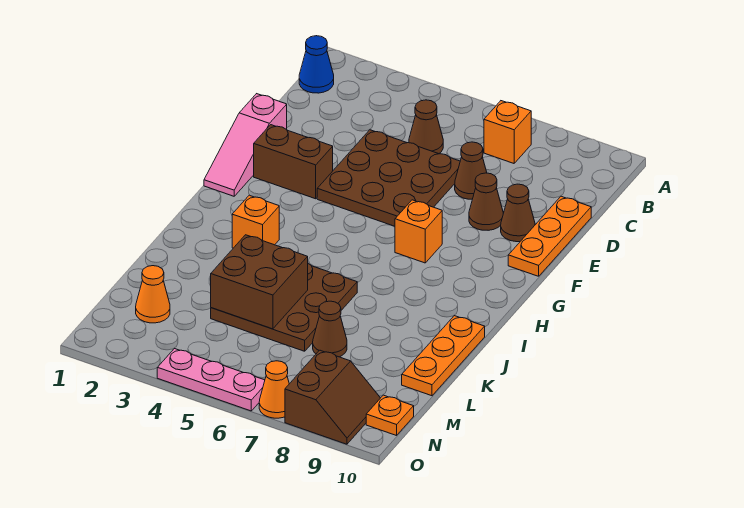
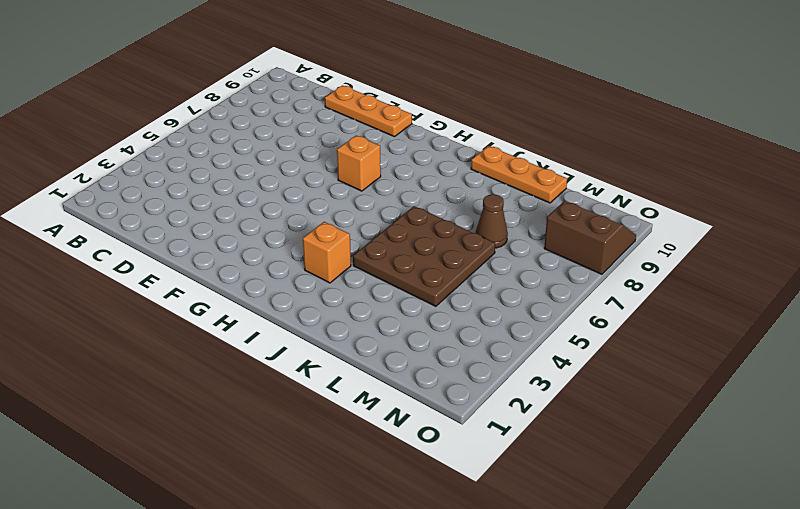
none -> blue cone B1 level 1
none -> orange brick B7 level 1
none -> brown cone C5 level 1

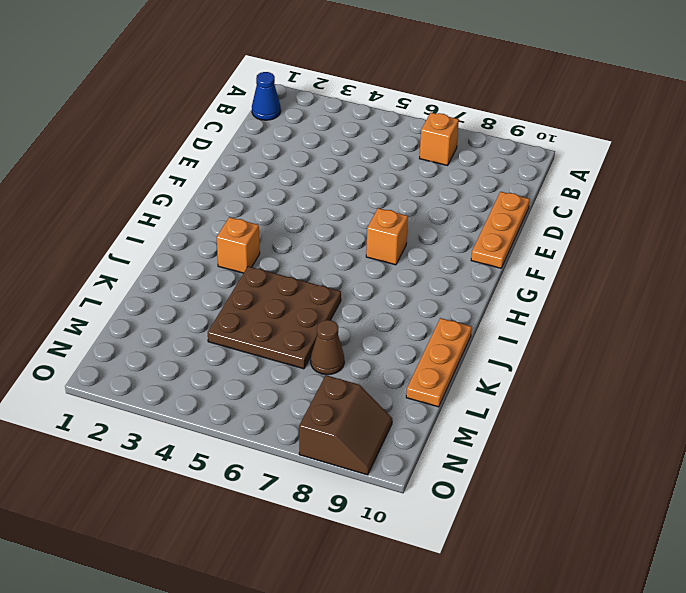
none -> brown cone C5 level 1
none -> brown plate D4:F6 level 1
none -> brown cone D7 level 1

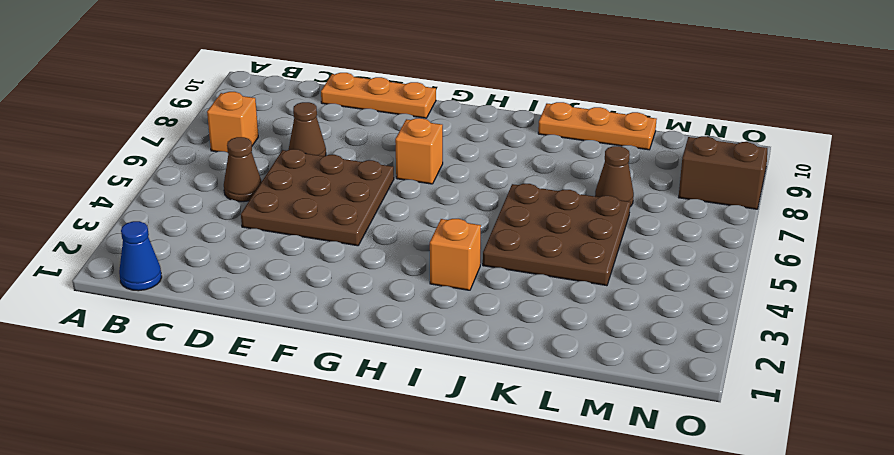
none -> pink slope E1:G1 level 1 top E
none -> brown cone E8 level 1
none -> brown cone E9 level 1

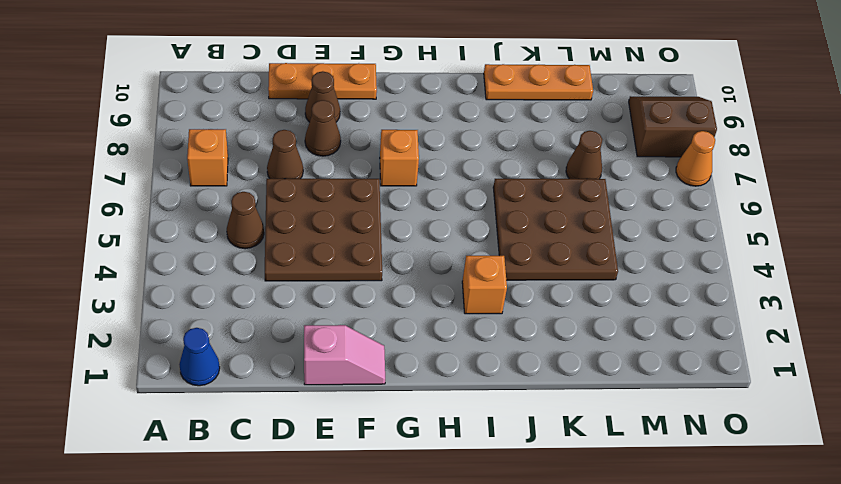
pink slope E1:F1 level 1 top E -> pink slope E1:G1 level 1 top E
none -> brown brick F2:F3 level 1
none -> orange cone M2 level 1
none -> orange plate N10 level 1

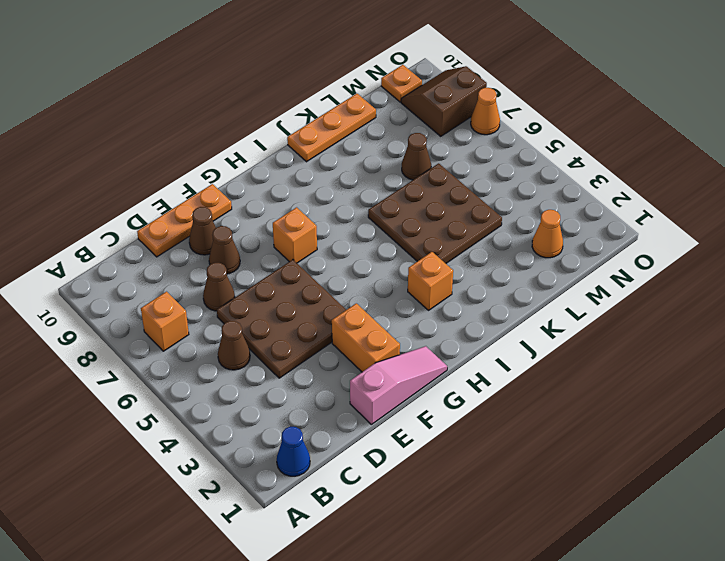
orange brick F2:F3 level 1 -> brown brick F2:F3 level 1
none -> pink plate O4:O6 level 1
none -> brown brick K4:L5 level 2

